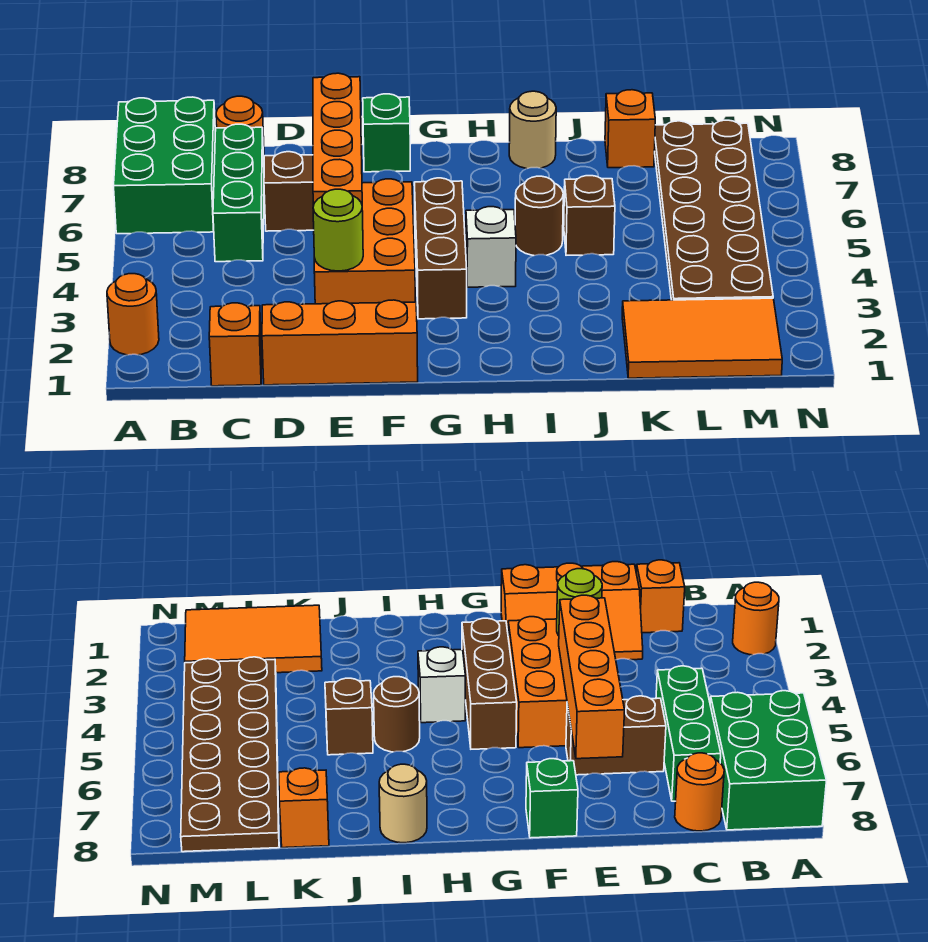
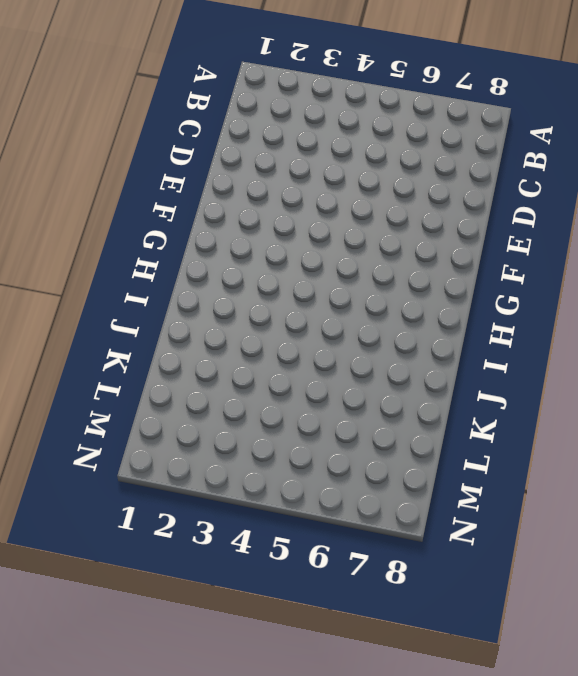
none -> orange round brick A2 level 1
none -> green brick A6:B8 level 1
none -> orange brick C1 level 1

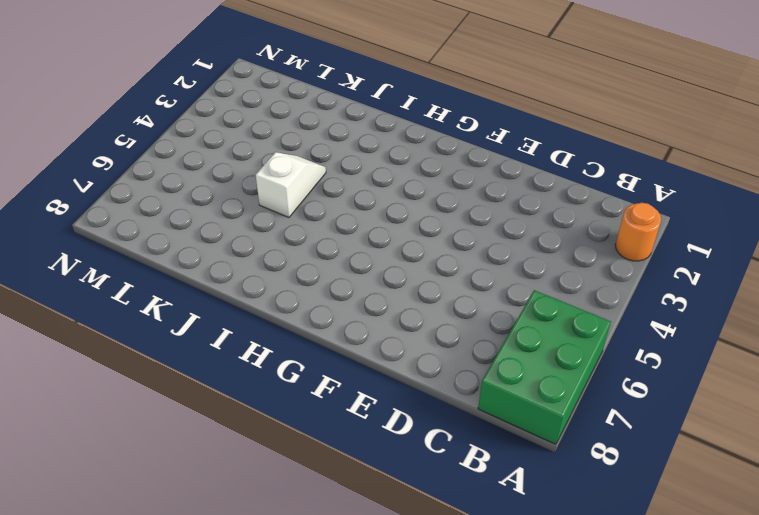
white slope J4:J5 level 1 top 5 -> brown brick J5 level 1
none -> orange brick C1 level 1
none -> green brick C5:C7 level 1
none -> orange round brick C8 level 1

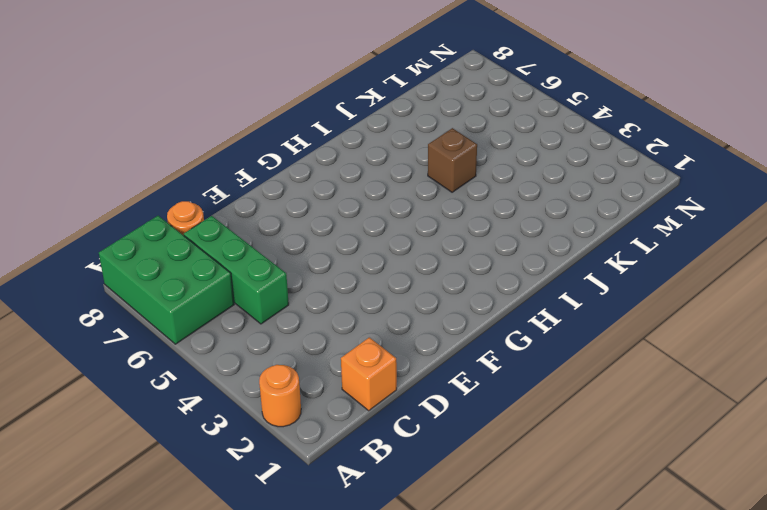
none -> orange slope D1:F2 level 1 top 1
none -> brown brick D6:E6 level 1
none -> orange brick E3:F5 level 1

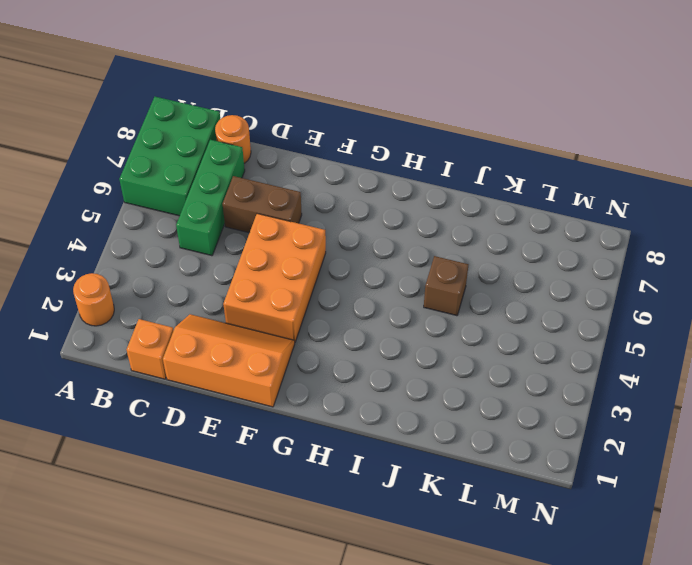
none -> green brick F8 level 1
none -> brown brick G3:G5 level 1
none -> white brick H4 level 1

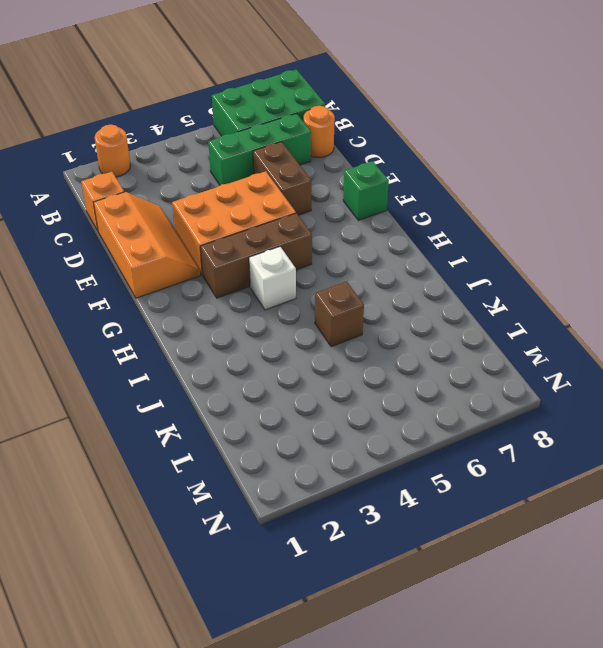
none -> brown round brick I5 level 1
none -> tan round brick I8 level 1
none -> orange tile K1:M2 level 1

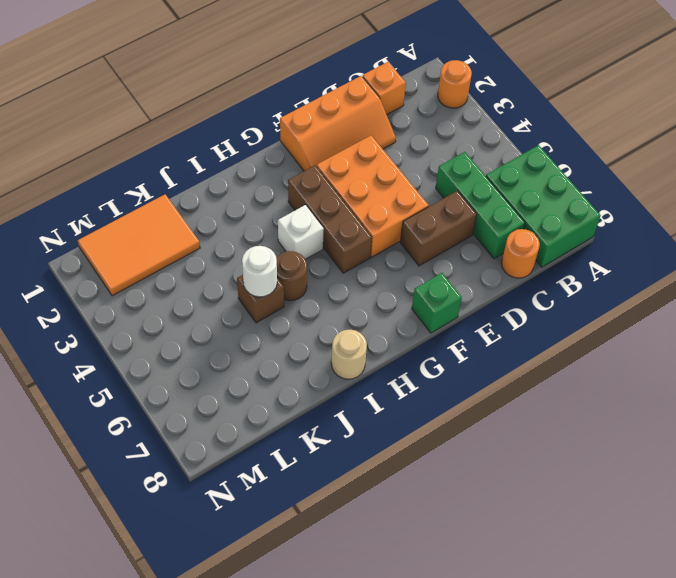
white round brick J5 level 2 -> none
none -> orange brick K8 level 1
none -> brown plate L3:M8 level 1
none -> lime round brick E3 level 2

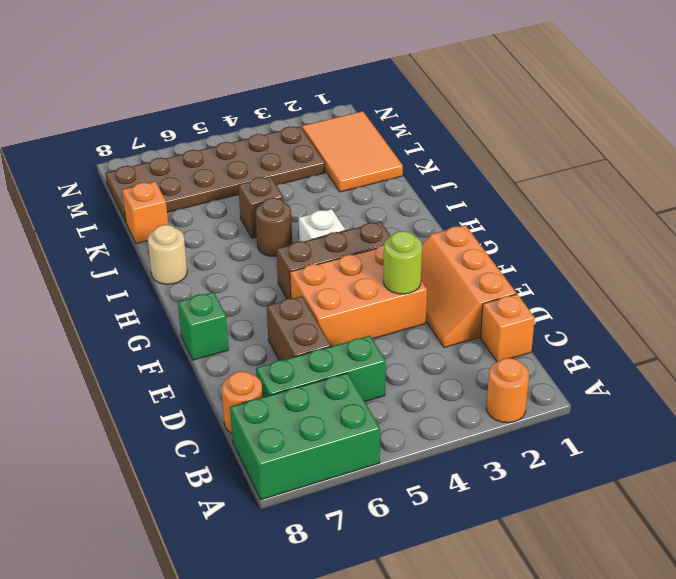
none -> orange brick E4:E7 level 2

